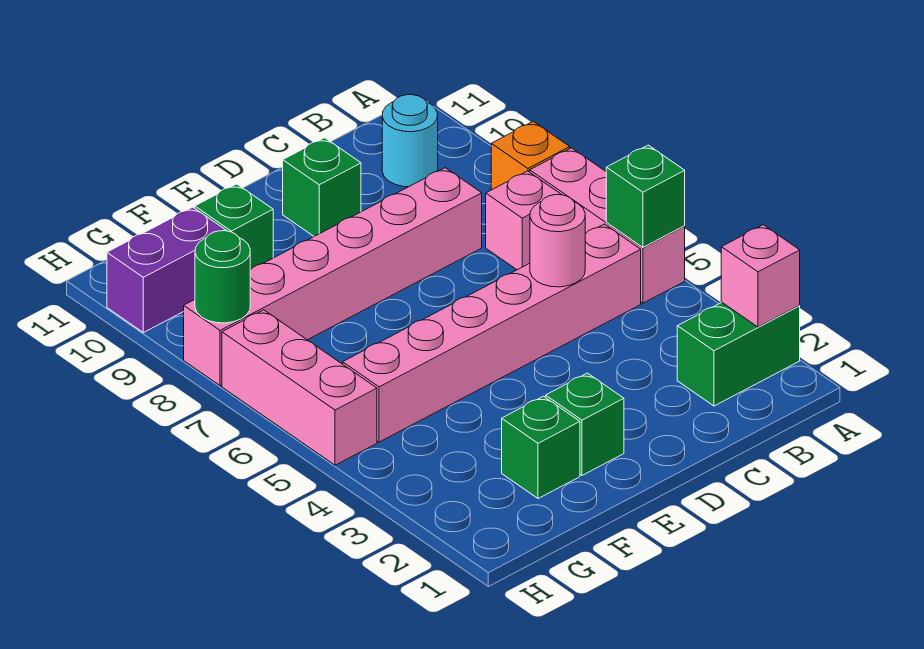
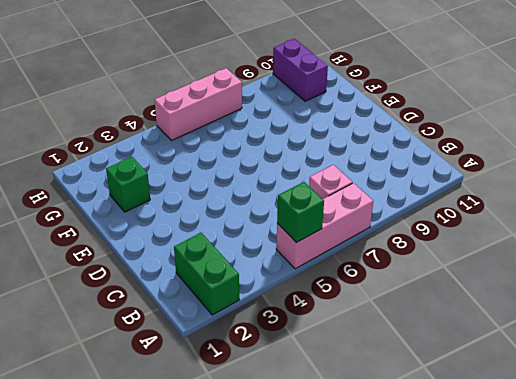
none -> orange brick A8 level 1
none -> pink brick B5:G5 level 1
none -> cyan round brick B10 level 1

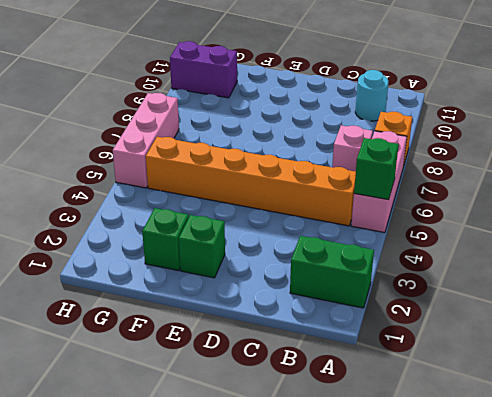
orange brick B5:G5 level 1 -> pink brick B5:G5 level 1
none -> pink brick C8:H8 level 1
none -> green brick D10 level 1
none -> green brick F10 level 1

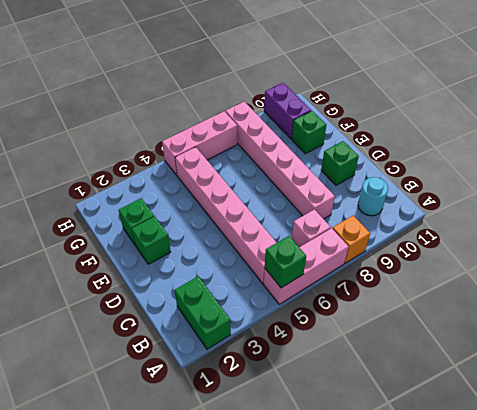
none -> pink brick A2 level 2
none -> pink round brick C5 level 2
none -> green round brick H8 level 2

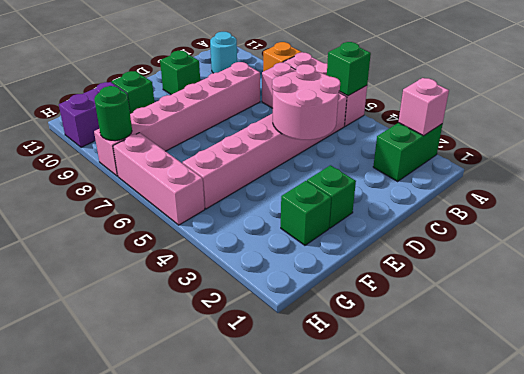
pink round brick C4:D5 level 2 -> pink round brick C5 level 2

